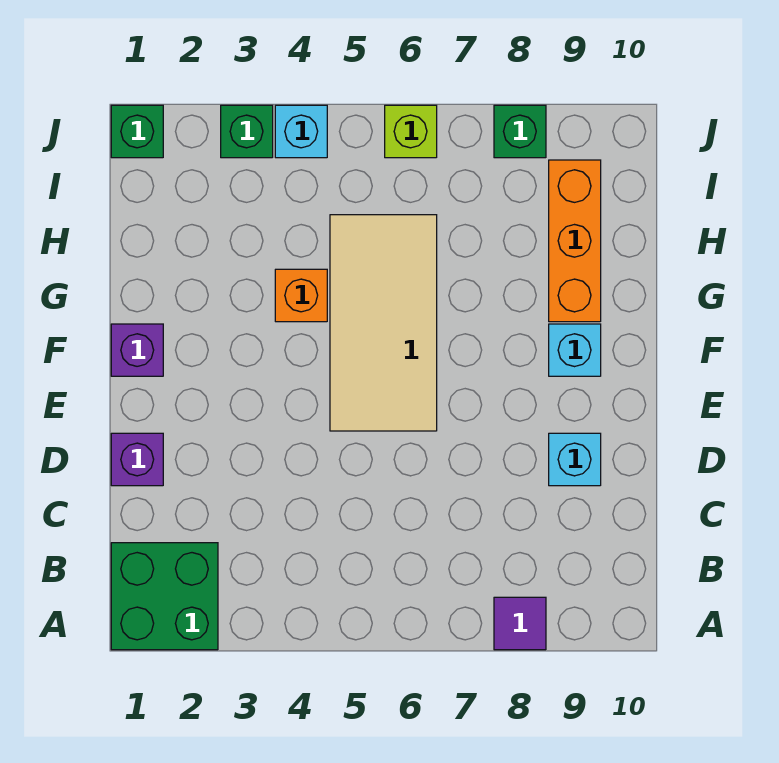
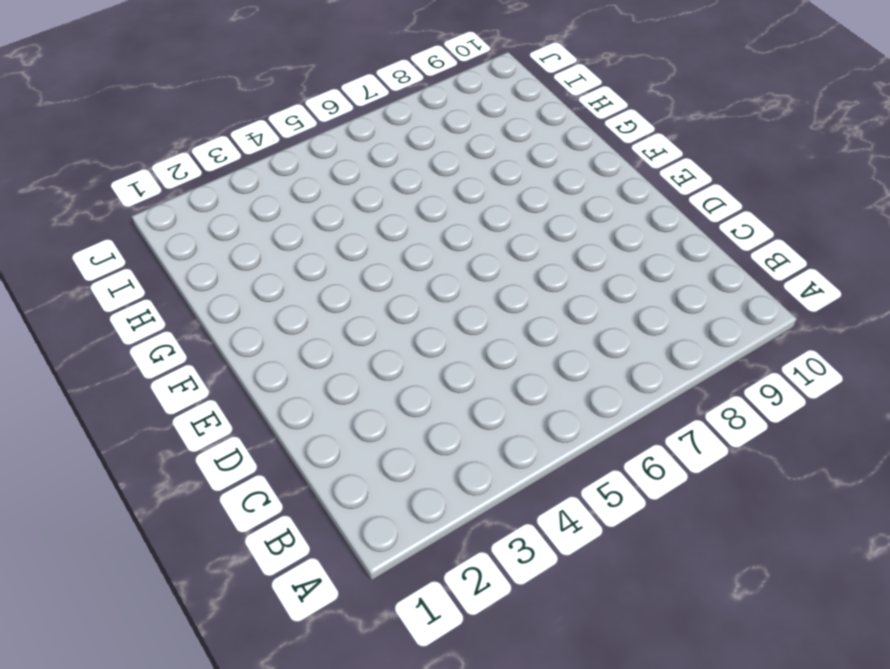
none -> green brick A1:B2 level 1
none -> purple tile A8 level 1
none -> purple brick D1 level 1

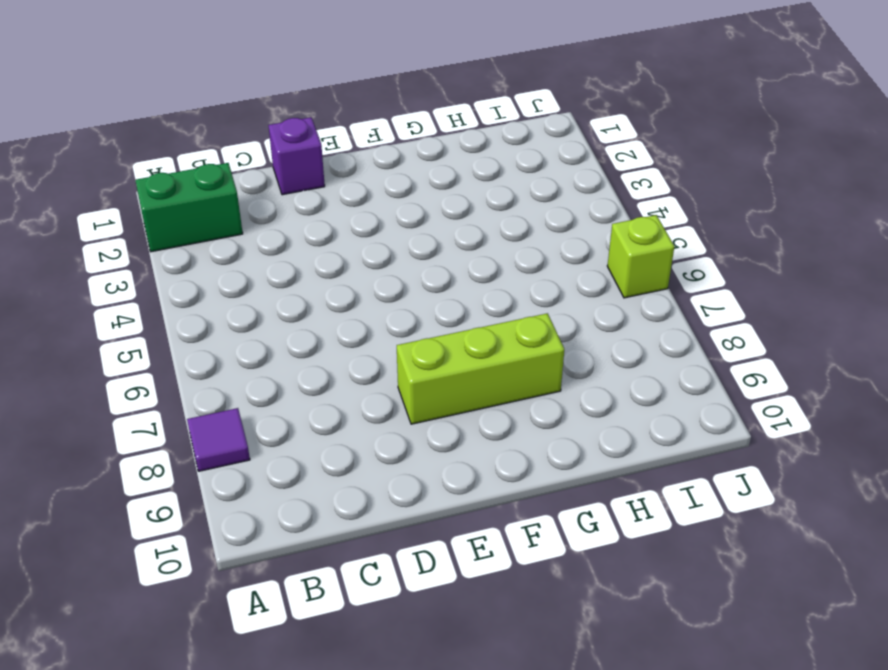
green brick A2:B2 level 1 -> green brick A1:B2 level 1
lime brick E8:G8 level 1 -> none
none -> cyan brick D9 level 1
none -> tan tile E5:H6 level 1
none -> purple brick F1 level 1

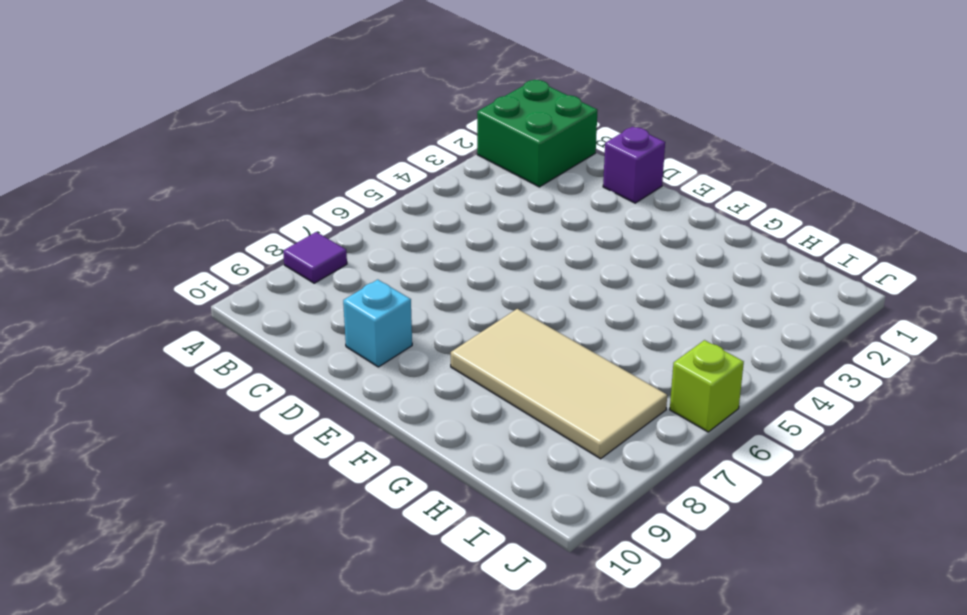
tan tile F7:I8 level 1 -> tan tile E5:H6 level 1
none -> purple brick F1 level 1
none -> cyan brick F9 level 1
none -> orange brick G4 level 1

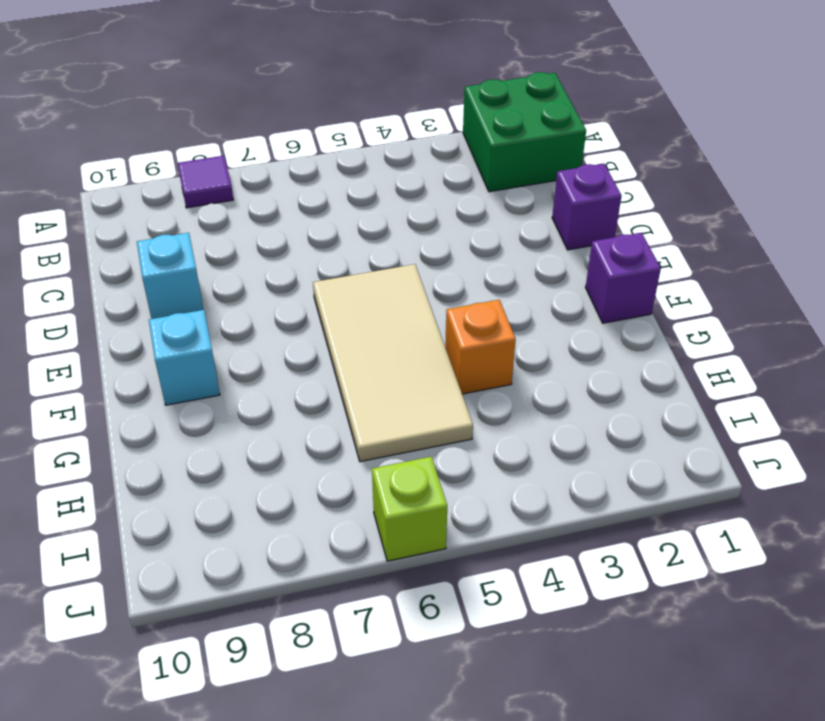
none -> orange brick G9:I9 level 1
none -> green brick J1 level 1
none -> green brick J3 level 1

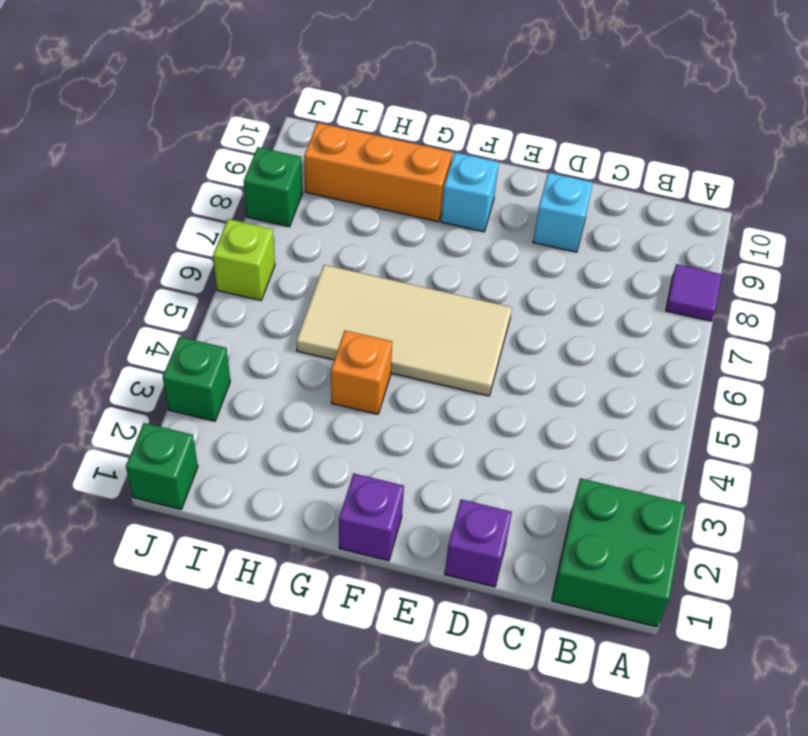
none -> cyan brick J4 level 1

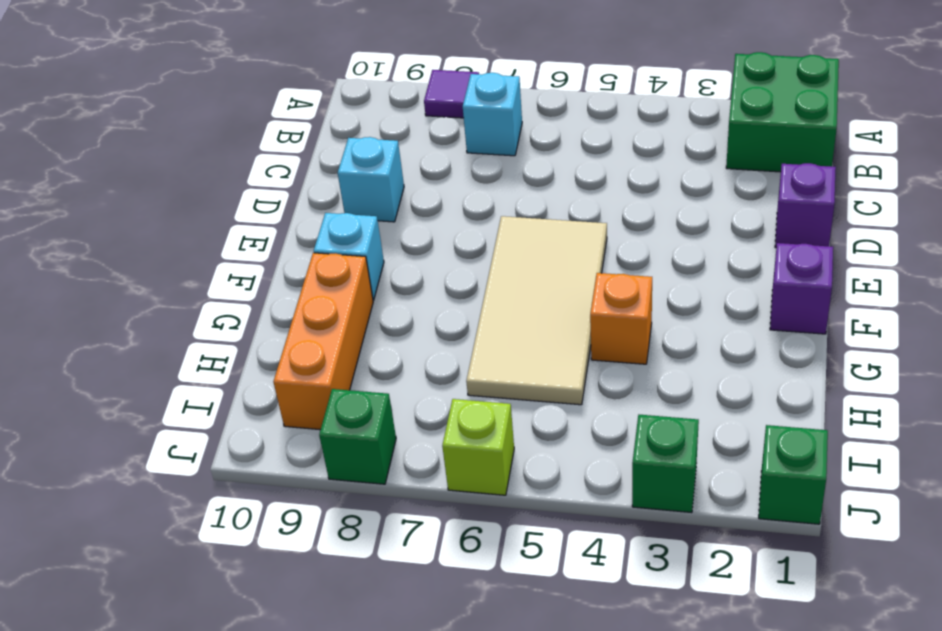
cyan brick B7 level 1 -> cyan brick J4 level 1

